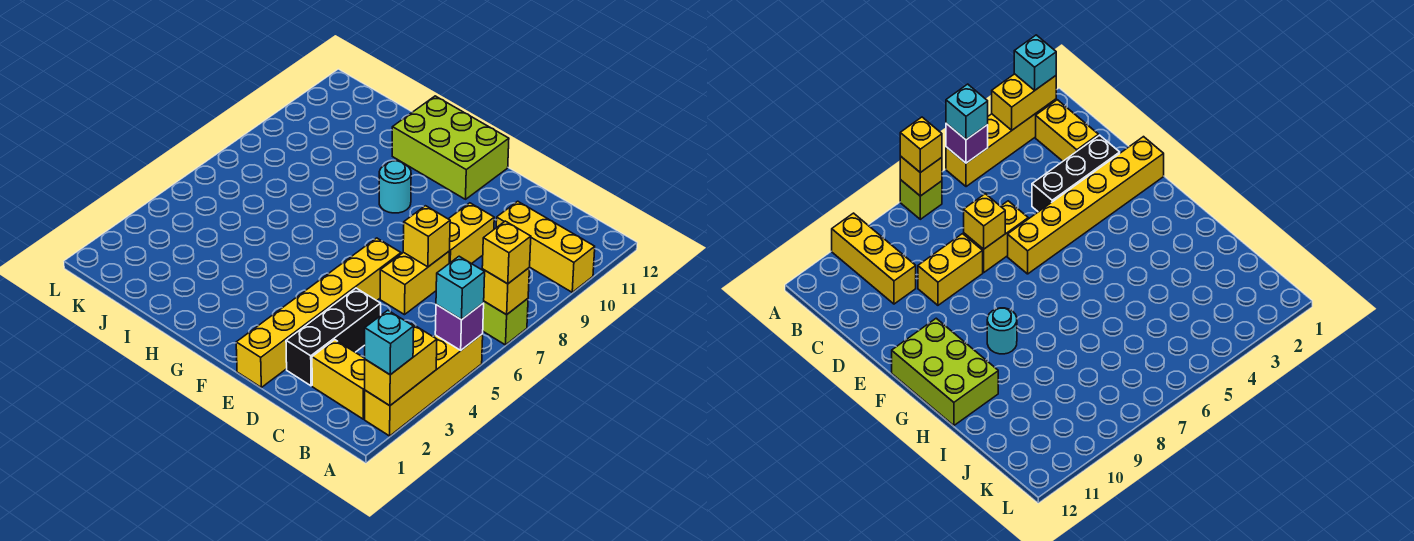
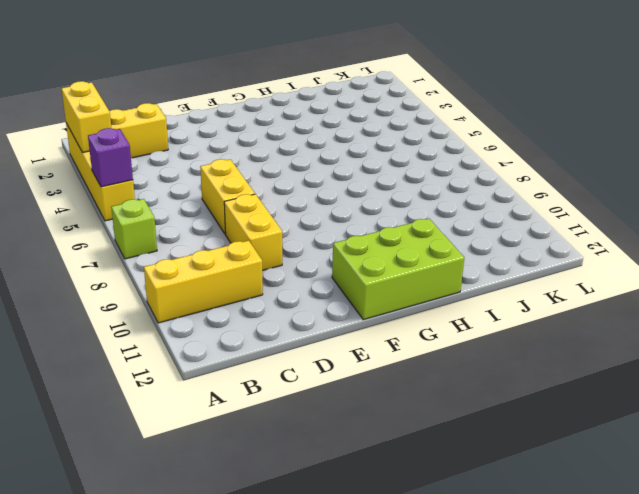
none -> black brick D2:D4 level 1
none -> yellow brick E1:E6 level 1
none -> cyan round brick G9 level 1

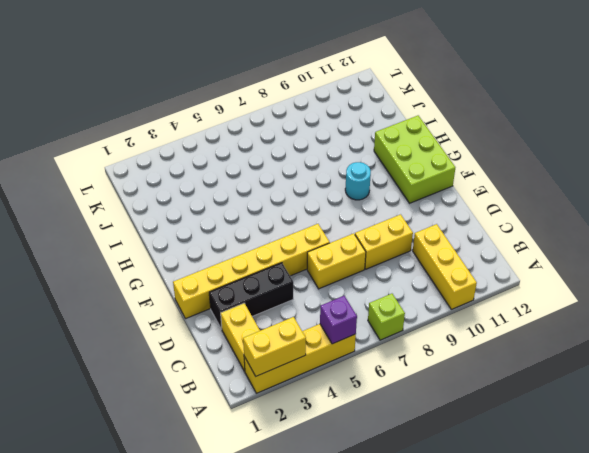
none -> yellow brick A7 level 2
none -> yellow brick D7 level 2
none -> cyan brick A2 level 3

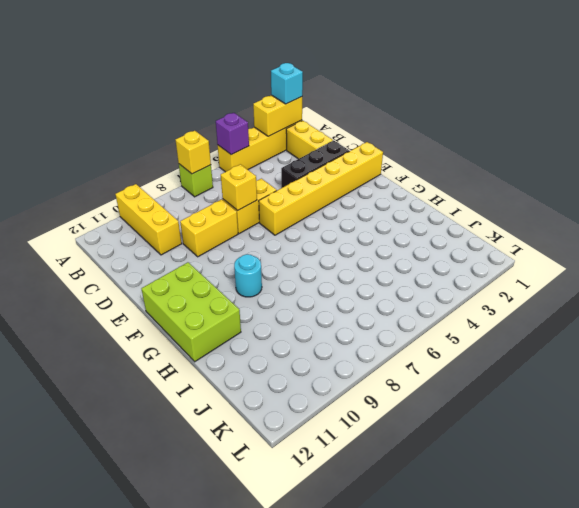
none -> cyan brick A5 level 3
none -> yellow brick A7 level 3

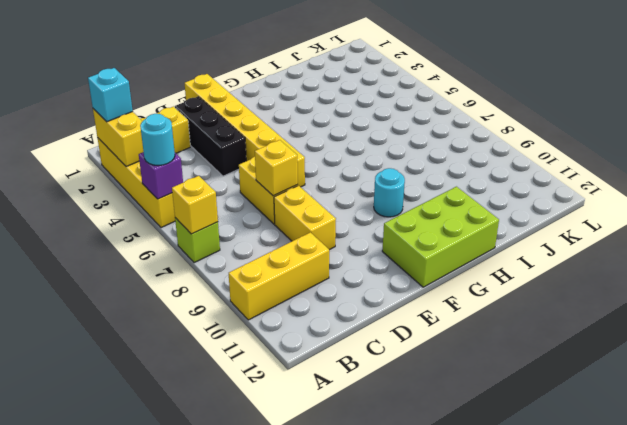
cyan round brick A5 level 3 -> cyan brick A5 level 3
none -> yellow brick A7 level 3

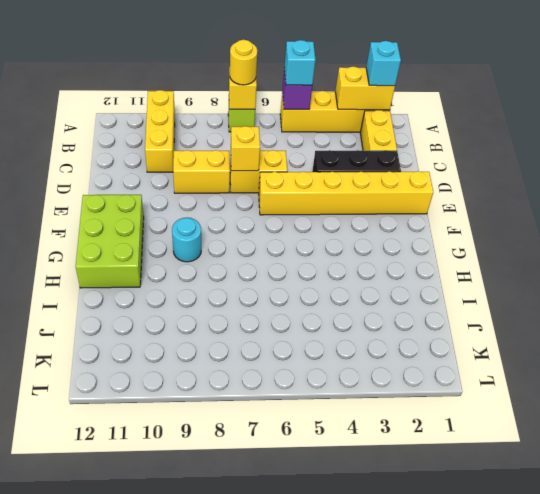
yellow round brick A7 level 3 -> yellow brick A7 level 3

